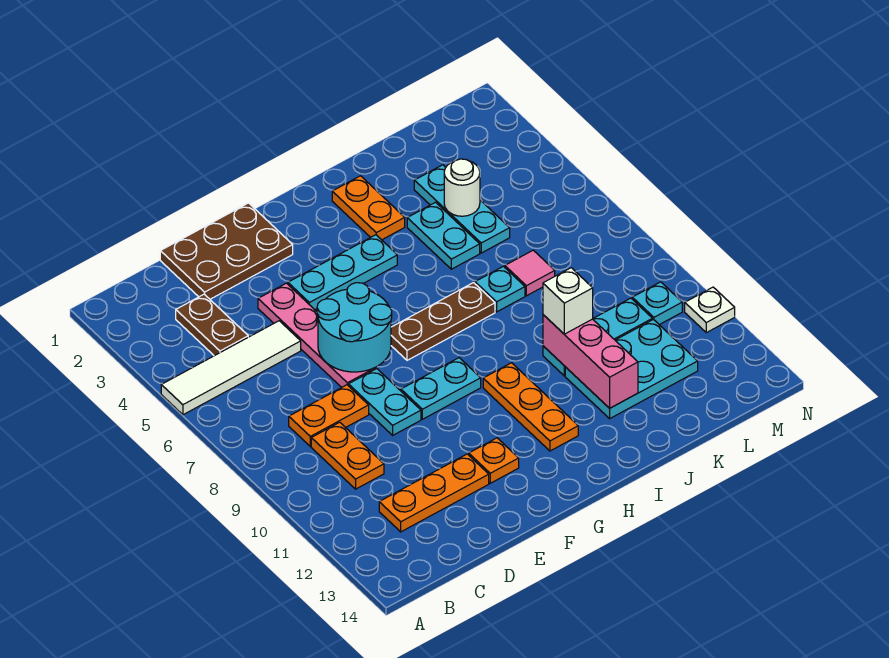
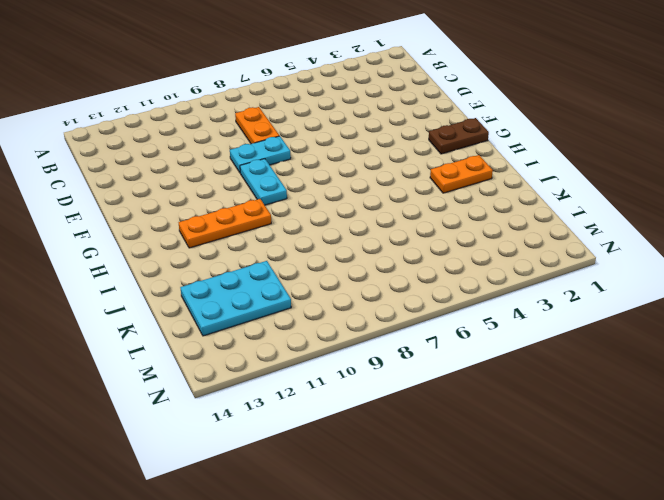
brown plate G1:G2 level 1 -> brown plate C3:C4 level 1
cyan plate K11:L13 level 1 -> cyan plate J11:L12 level 1
none -> white tile A5:D5 level 1
none -> orange plate C9:C10 level 1
none -> orange plate C12:E12 level 1

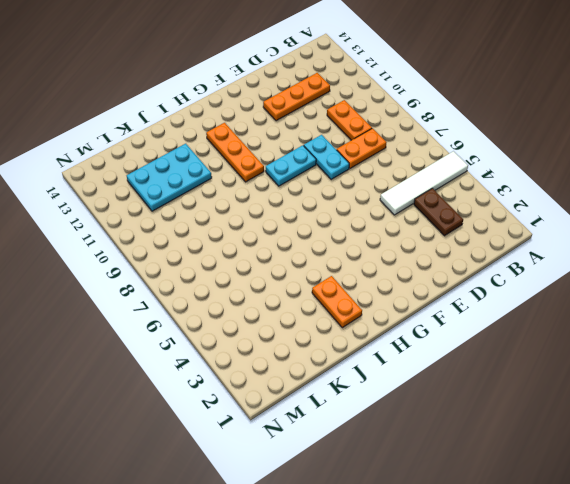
none -> brown plate D1:F2 level 1
none -> pink plate E4:E7 level 1
none -> cyan plate F4:H4 level 1

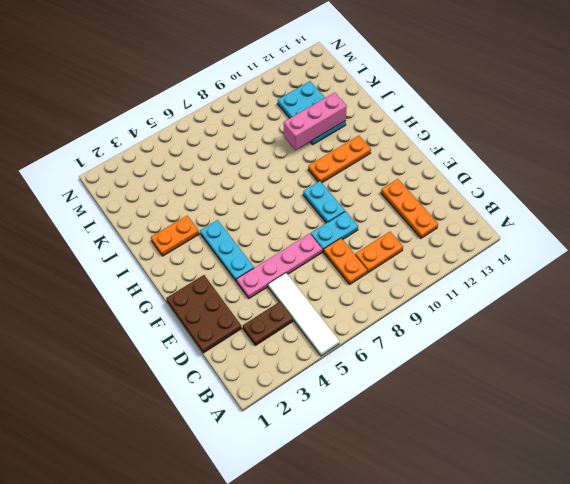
none -> orange plate F12 level 1
none -> brown plate G7:I7 level 1
none -> cyan plate J4:J5 level 1

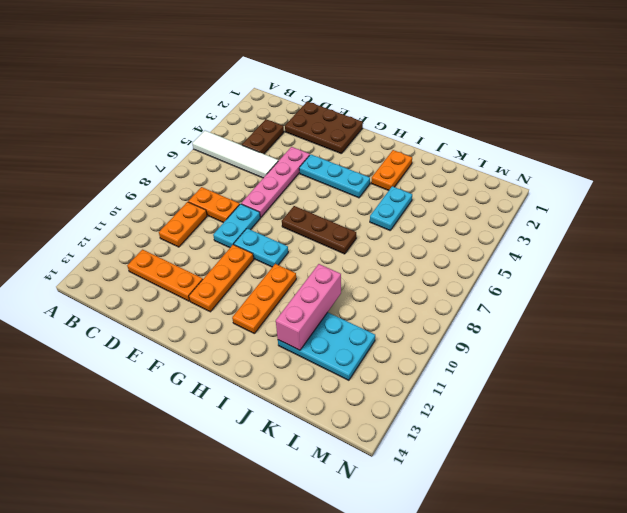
orange plate F10:F12 level 1 -> orange plate F12 level 1
none -> cyan plate J7 level 1
none -> cyan plate J10:L10 level 1
none -> cyan plate K3:K5 level 1

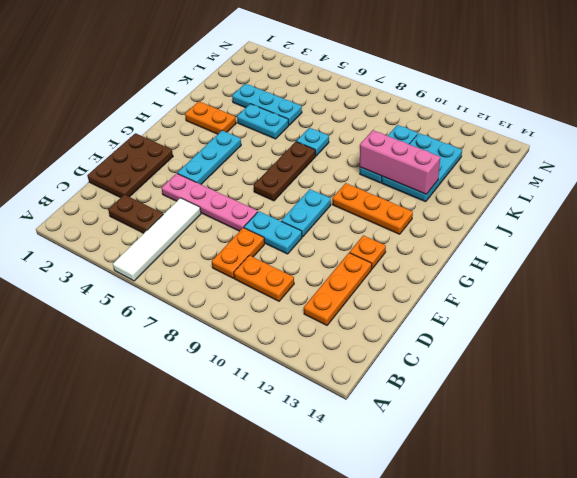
none -> pink tile K7 level 1
none -> cyan plate M10 level 1
none -> white plate N11 level 1

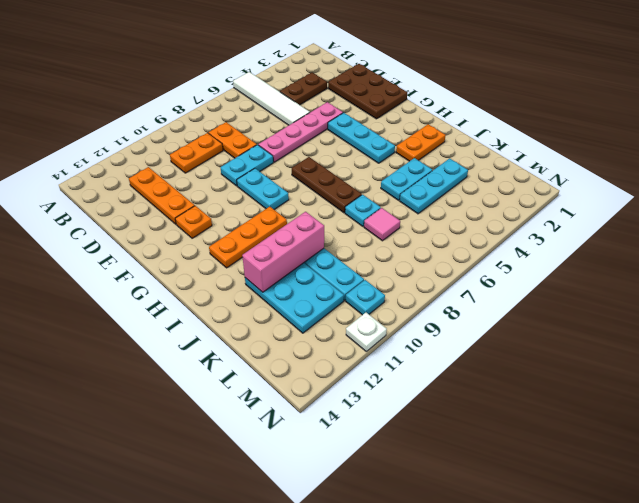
none -> cyan round brick E6:F7 level 2
none -> white round brick K4 level 2
none -> white brick J10 level 3

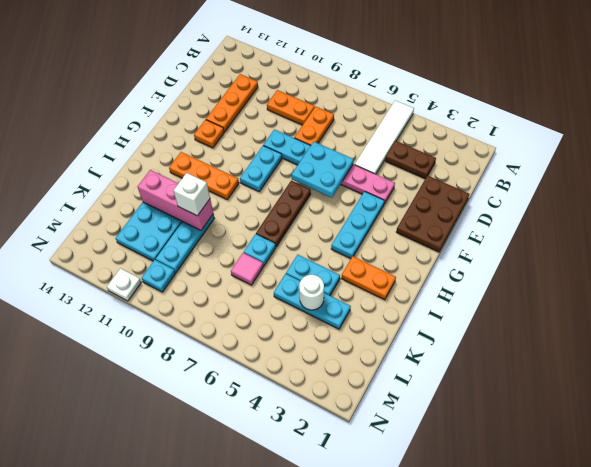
cyan plate E6:F7 level 2 -> cyan round brick E6:F7 level 2

